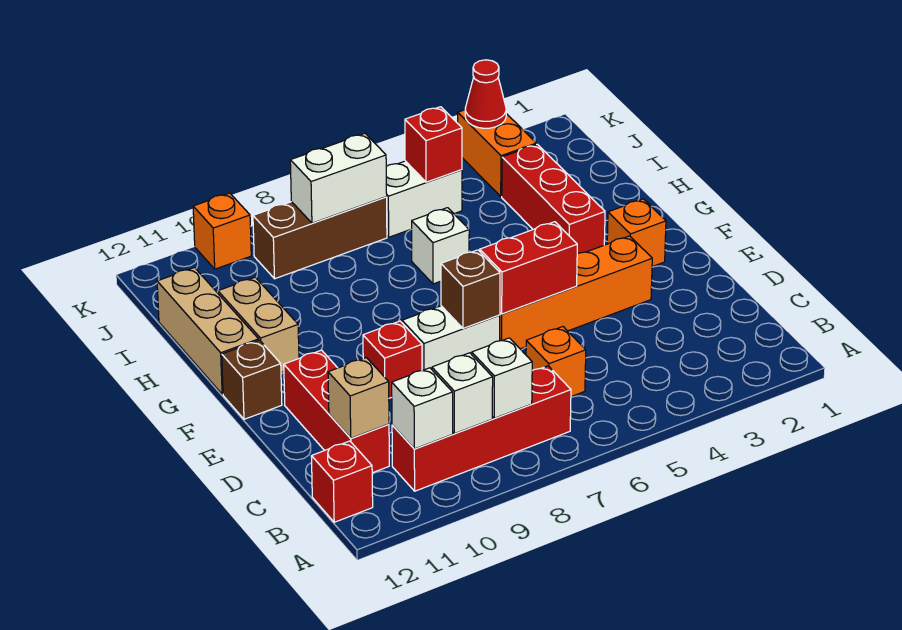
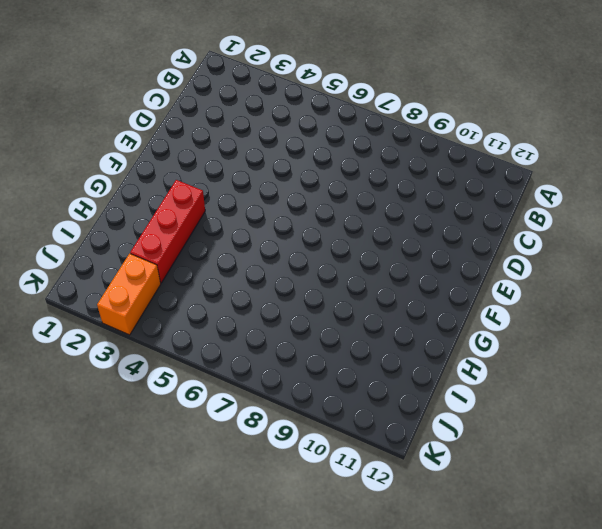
none -> red brick B7:B10 level 1
none -> red brick B12 level 1
none -> orange brick C6 level 1

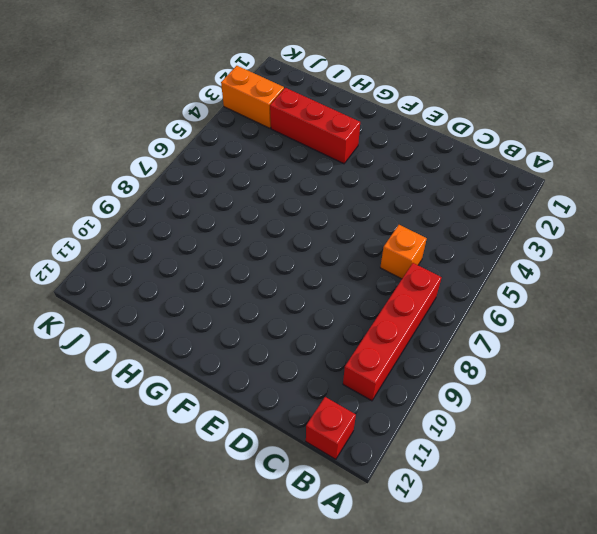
none -> red brick C11:E11 level 1
none -> orange brick E3:E6 level 1
none -> white brick E7:E8 level 1

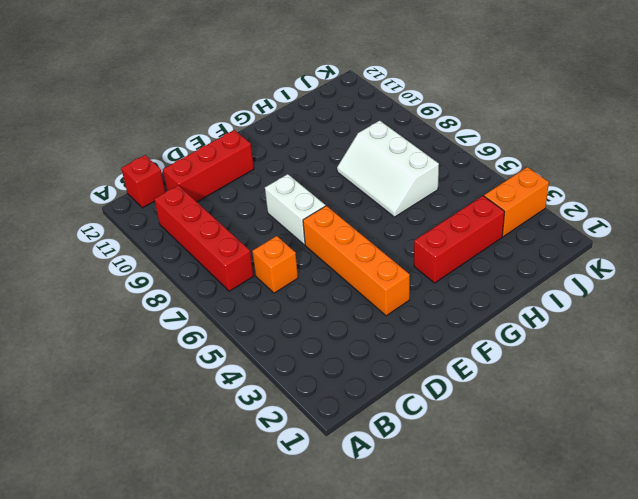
white slope H6:I8 level 1 top I -> white brick H6 level 1
none -> red brick E9 level 1
none -> orange brick F2 level 1
none -> brown brick F12 level 1

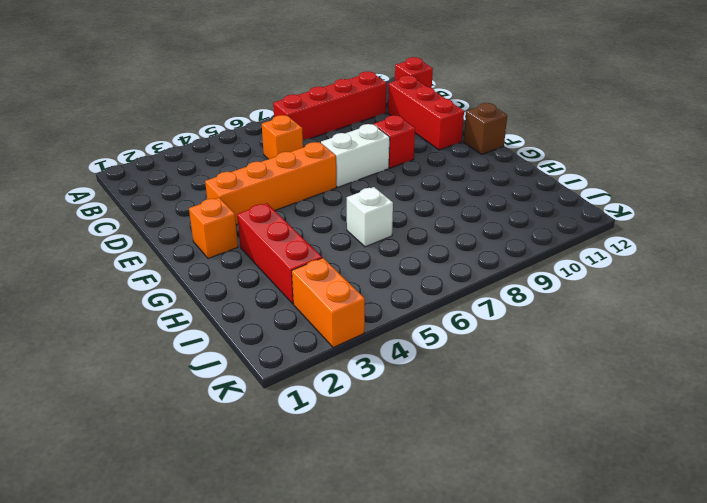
none -> tan brick G11:H11 level 1
none -> tan brick G12:I12 level 1
none -> white brick J5:J6 level 1

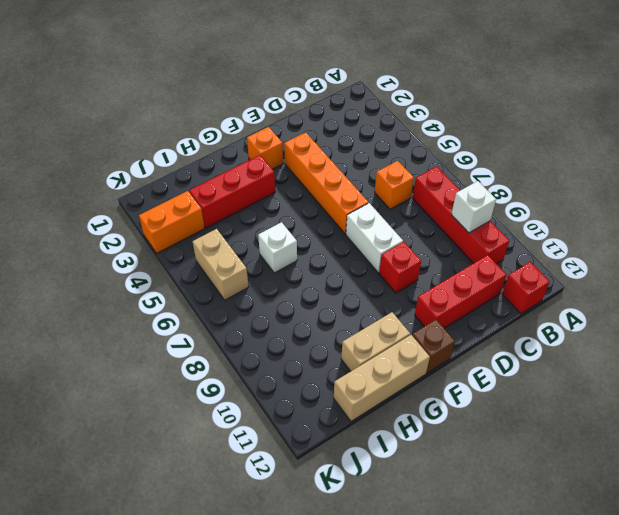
tan brick J5:J6 level 1 -> white brick J5:J6 level 1
none -> brown brick J7:J9 level 1
none -> orange brick K10 level 1
none -> white brick B8 level 2

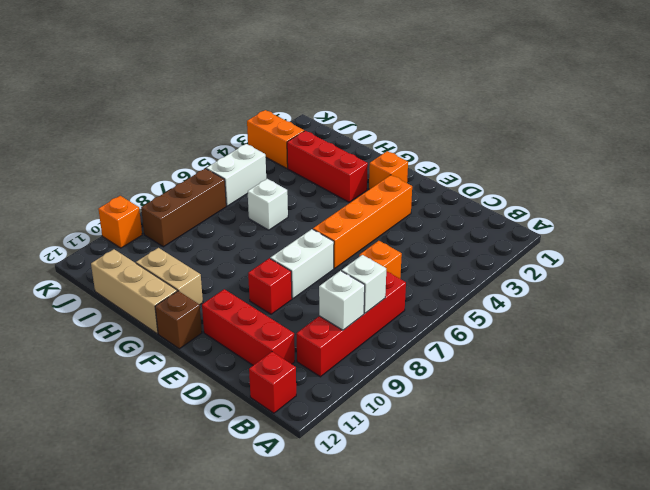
none -> white brick B10 level 2
none -> tan brick C11 level 2
none -> red brick E5:E6 level 2

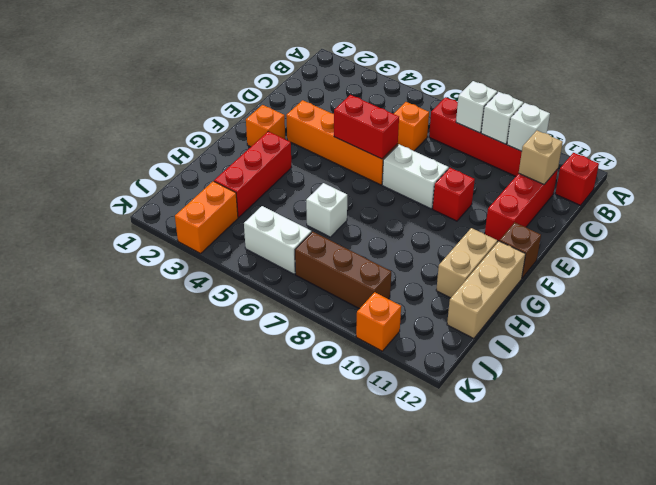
none -> brown brick E7 level 2
none -> red brick J5 level 2
none -> white brick J7:J8 level 2

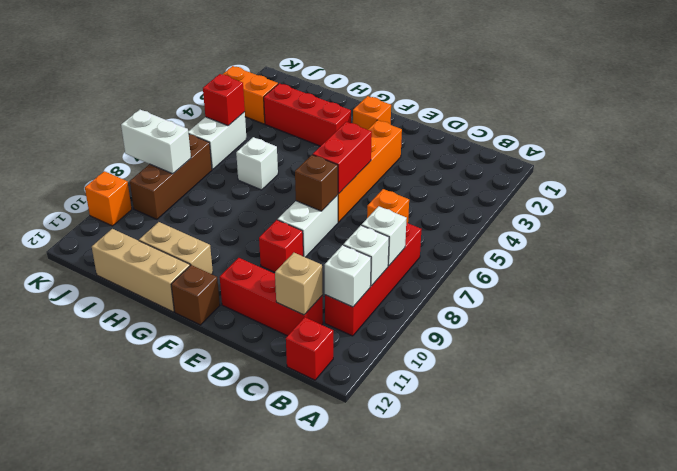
white brick J8:K8 level 2 -> white brick J7:J8 level 2
none -> red cone K3 level 2

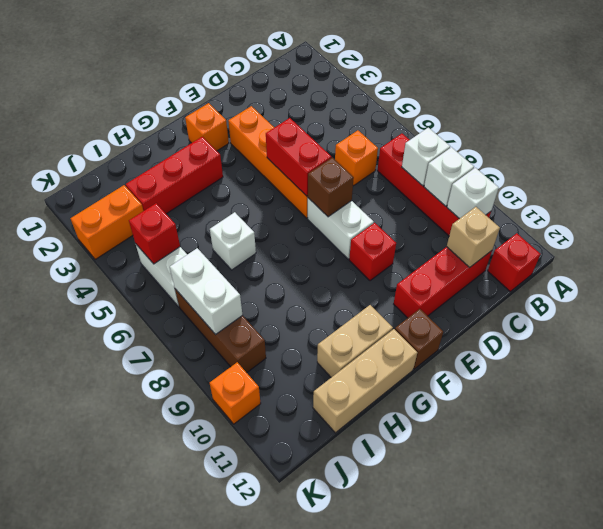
none -> red cone K3 level 2

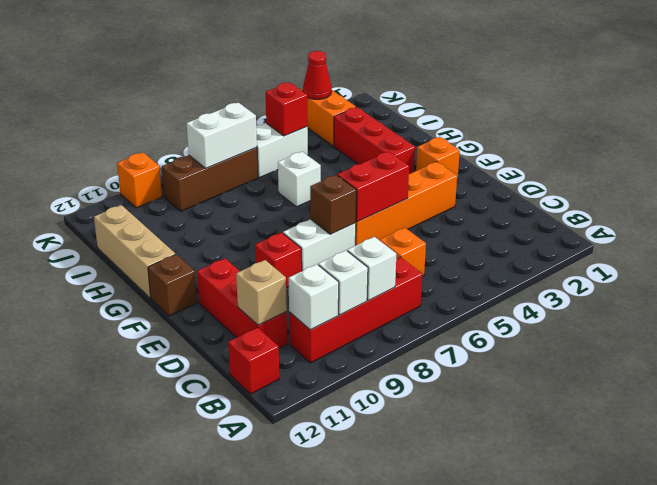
none -> tan brick G11:H11 level 1

